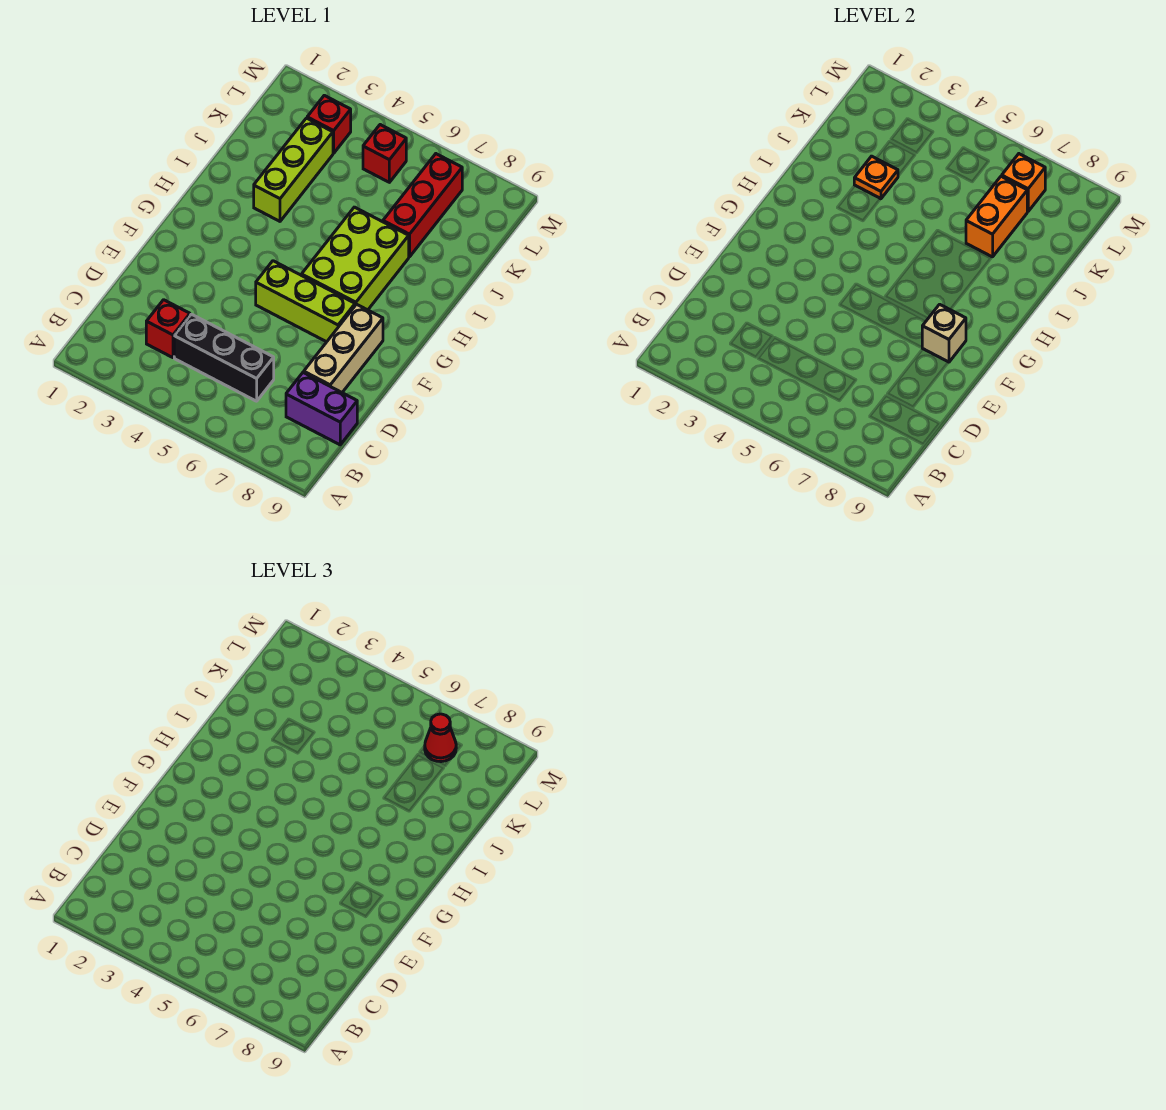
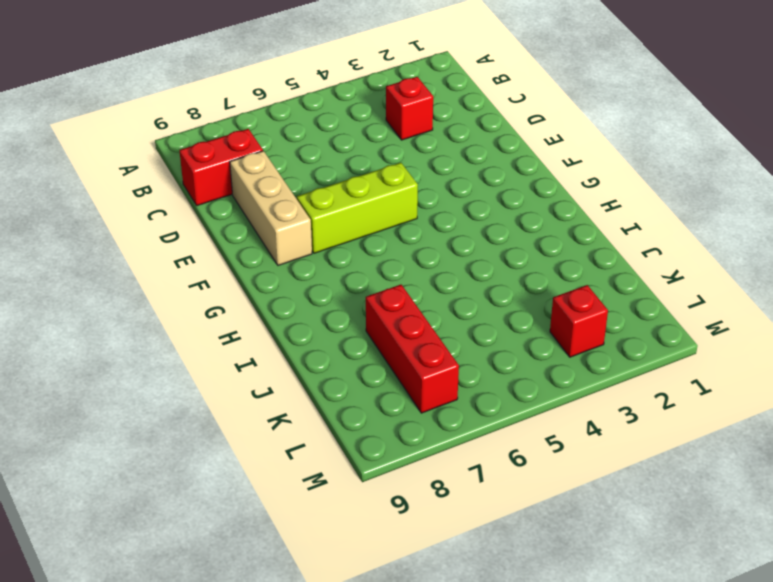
red brick C8:C9 level 1 -> purple brick C8:C9 level 1
none -> black brick C4:C6 level 1
none -> lime brick G6:I7 level 1
none -> lime brick I3:K3 level 1

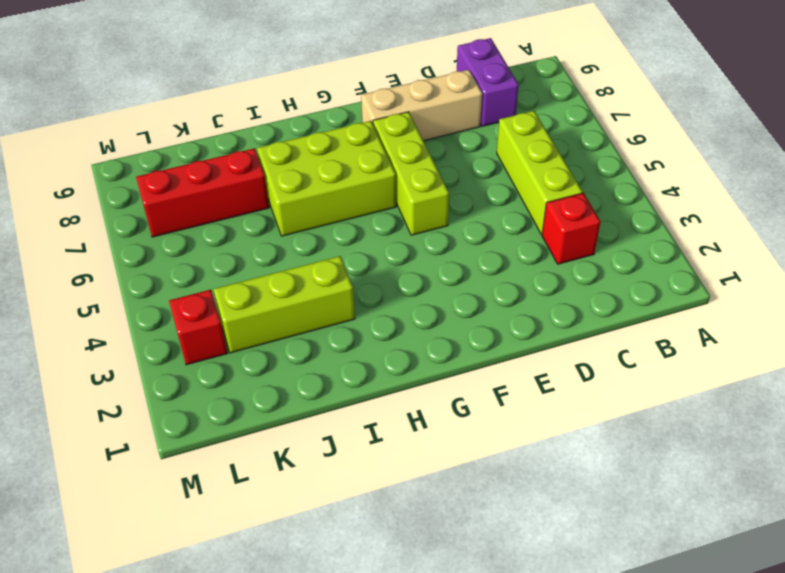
lime brick C4:C6 level 1 -> black brick C4:C6 level 1
none -> red brick L5 level 1
none -> tan brick F8 level 2
none -> orange plate J3 level 2

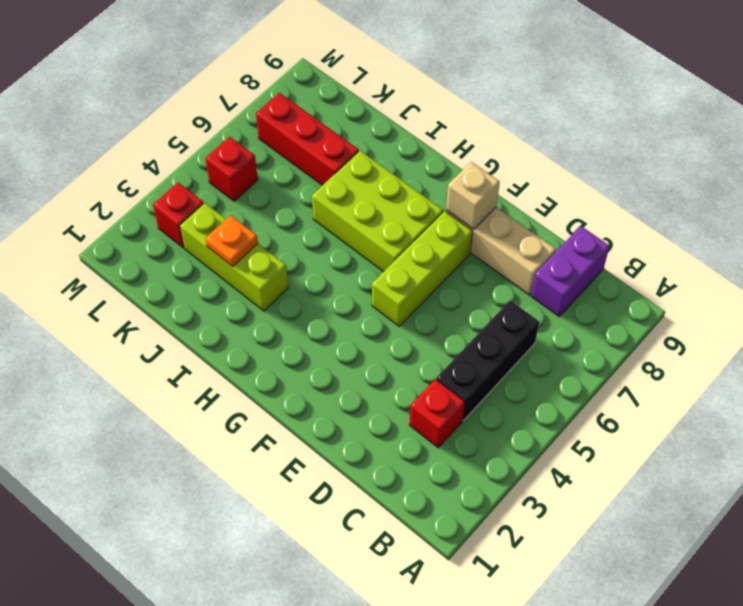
none -> orange brick J7:K7 level 2
none -> orange brick L7 level 2
none -> red cone L7 level 3

